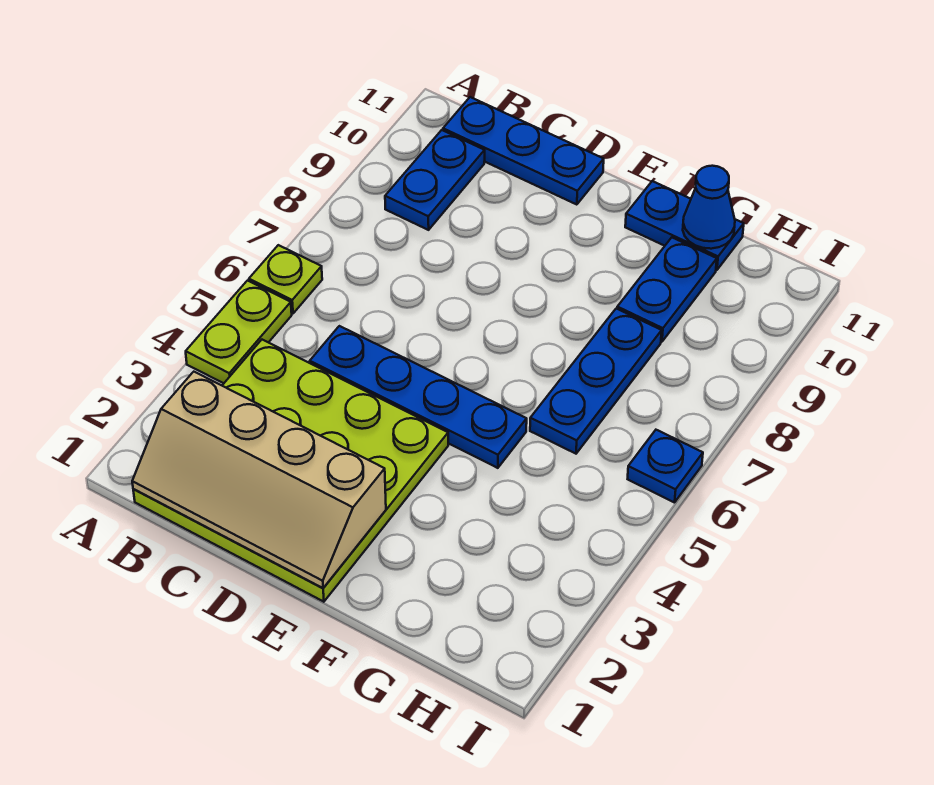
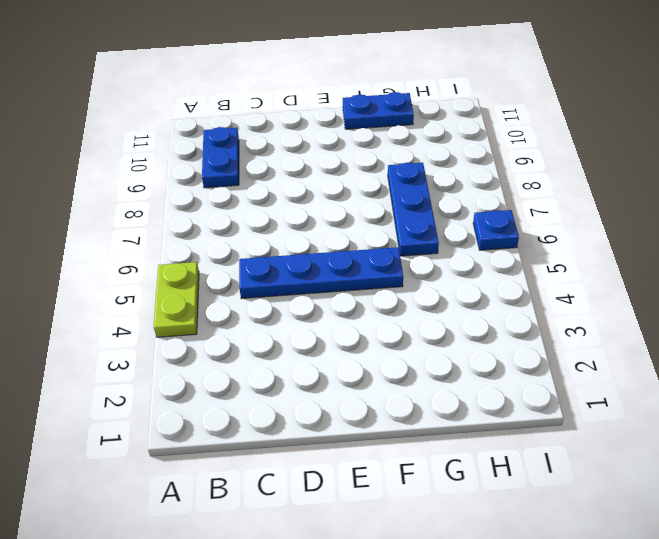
none -> lime plate A6 level 1
none -> lime plate B1:E4 level 1
none -> blue plate B11:D11 level 1

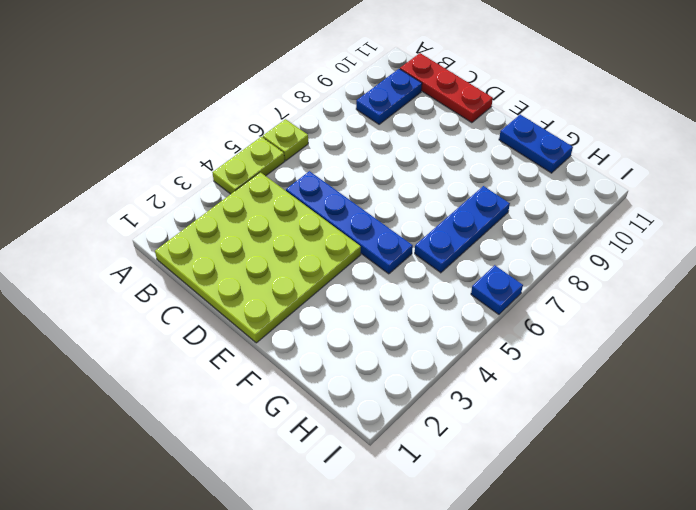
red plate B11:D11 level 1 -> blue plate B11:D11 level 1
none -> blue plate G9:G10 level 1
none -> tan slope B1:E2 level 2 top 2
none -> blue cone G11 level 2

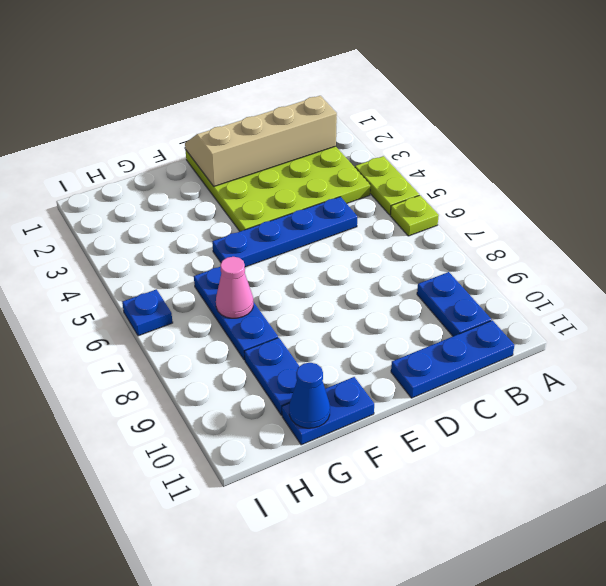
pink cone G7 level 2 -> none

